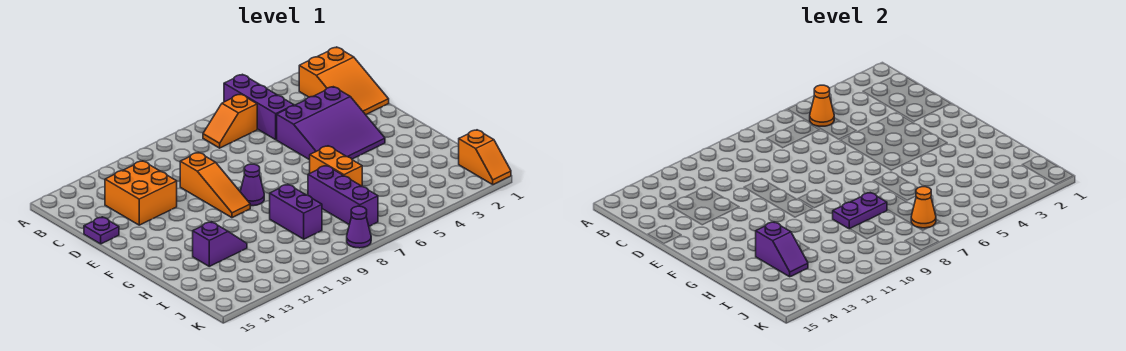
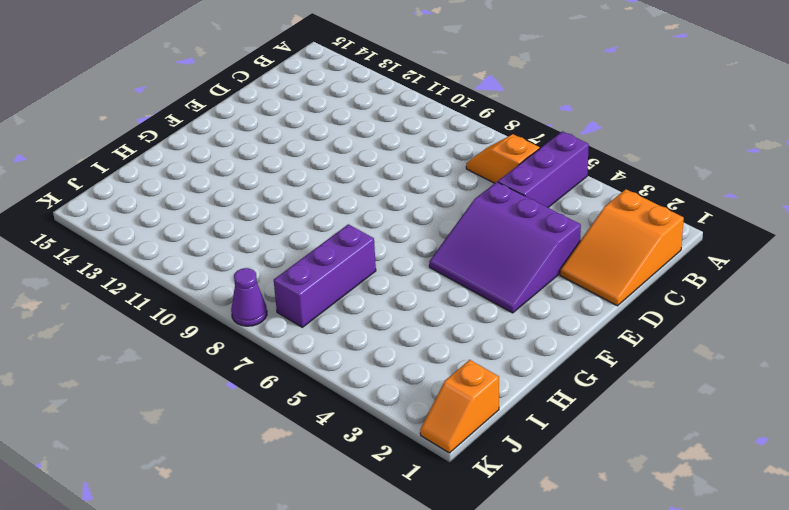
none -> orange brick C12:D13 level 1
none -> orange slope D10:F10 level 1 top D
none -> purple plate D15 level 1

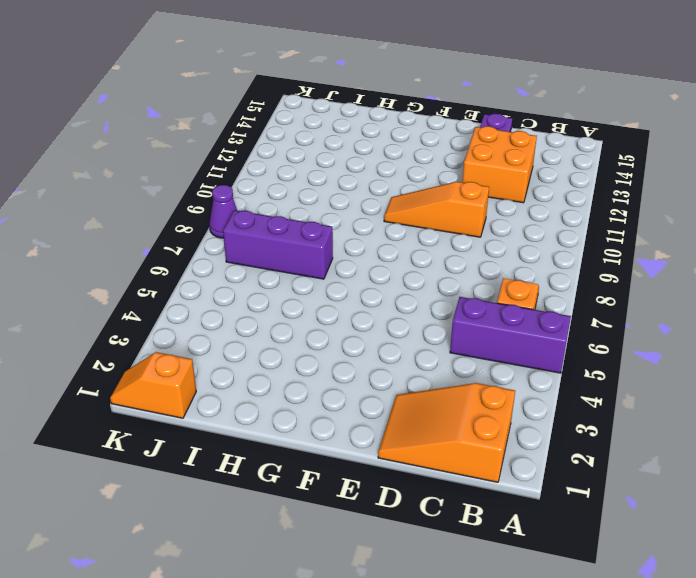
none -> purple slope D3:F5 level 1 top D
none -> purple cone F9 level 1
none -> orange brick G6:H6 level 1

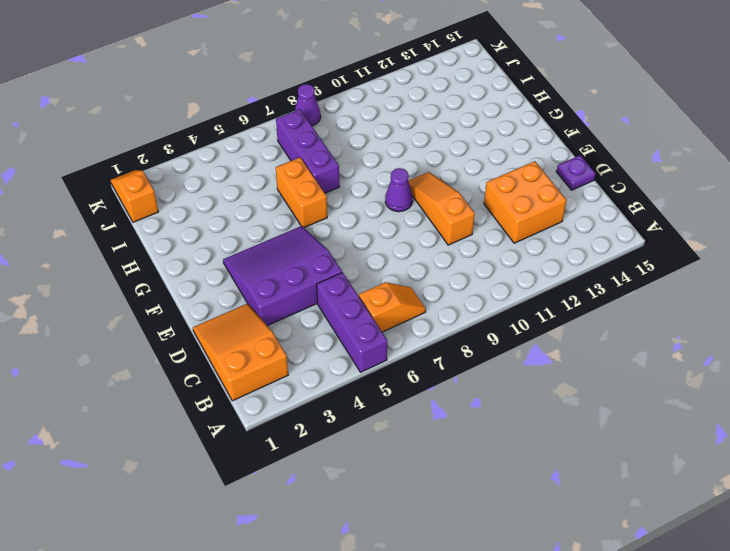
none -> purple brick H9:I9 level 1
none -> purple slope H12:H13 level 1 top 13
none -> orange cone B5 level 2

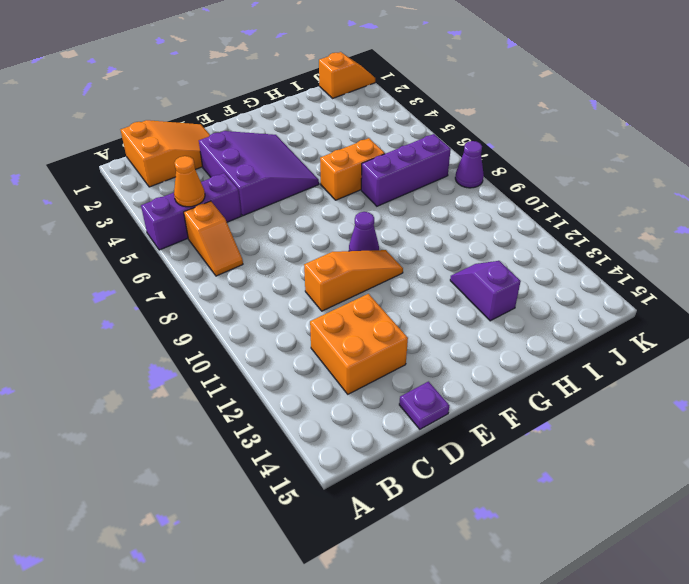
none -> purple brick H9:I9 level 1
none -> purple plate H8:H9 level 2
none -> purple slope H13:I13 level 2 top H

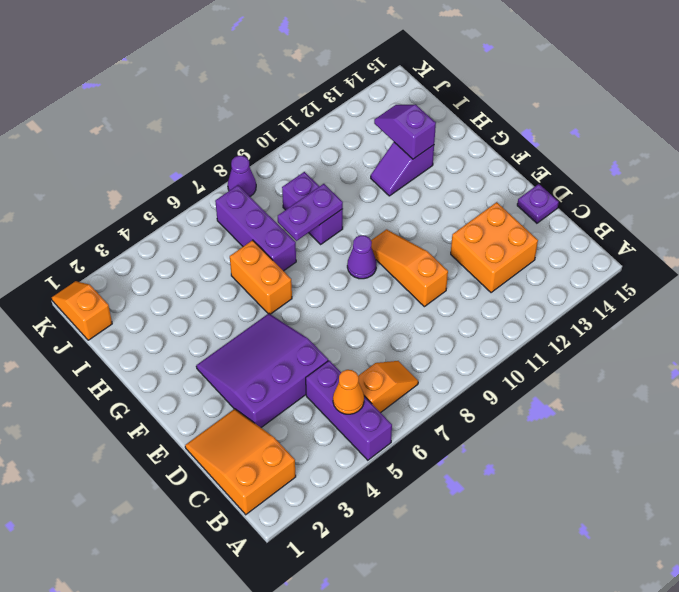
none -> orange cone J7 level 2

